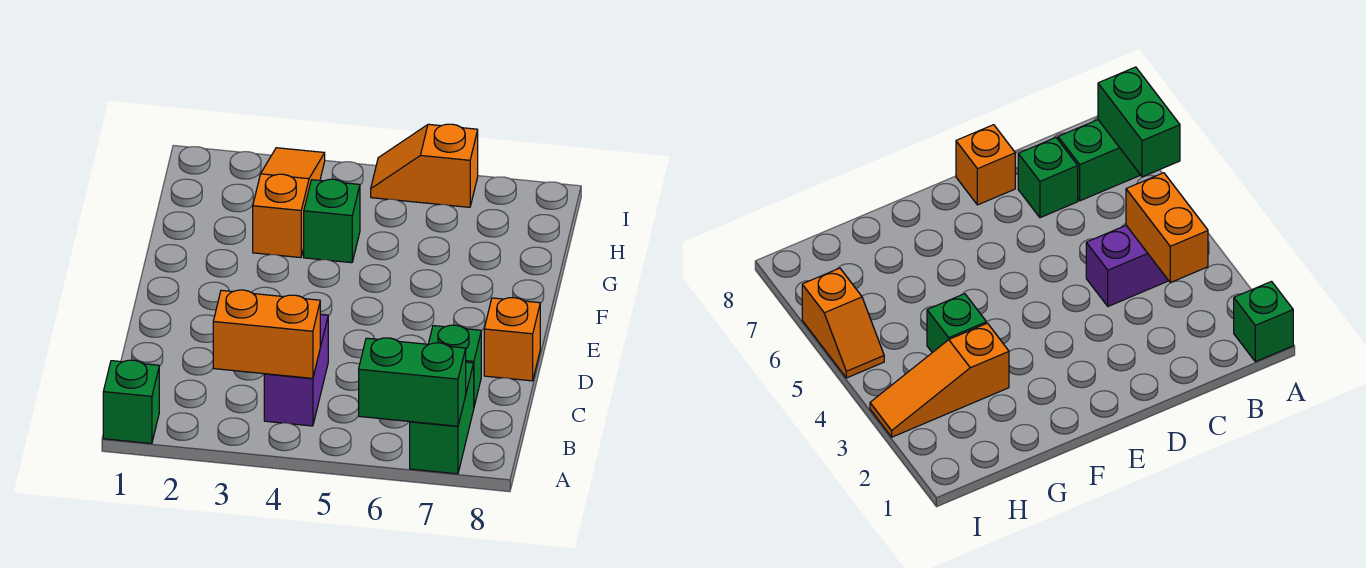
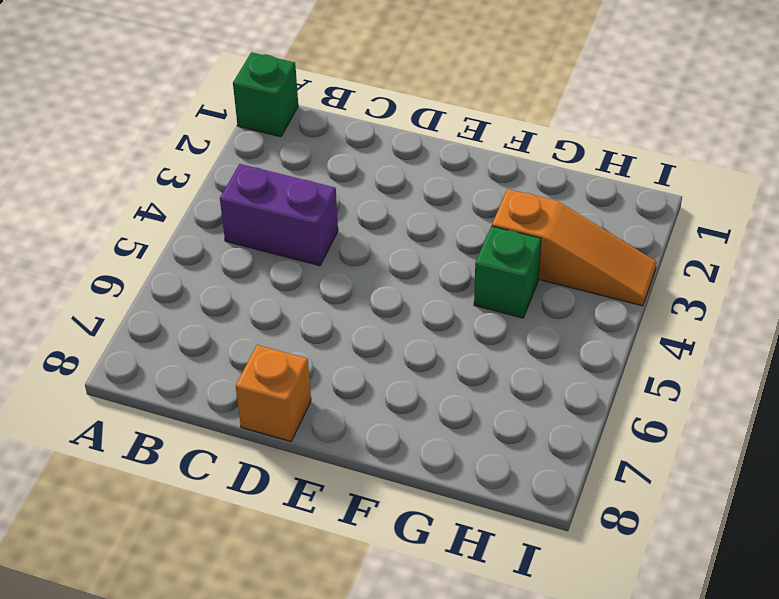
none -> green brick A7:B7 level 1
none -> green brick C7 level 1

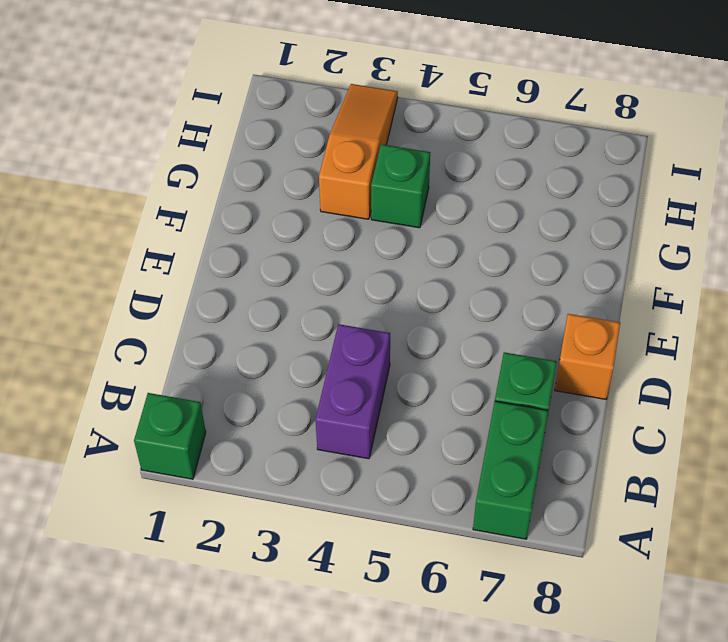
none -> orange slope I5:I6 level 1 top 6
none -> green brick A6:A7 level 2

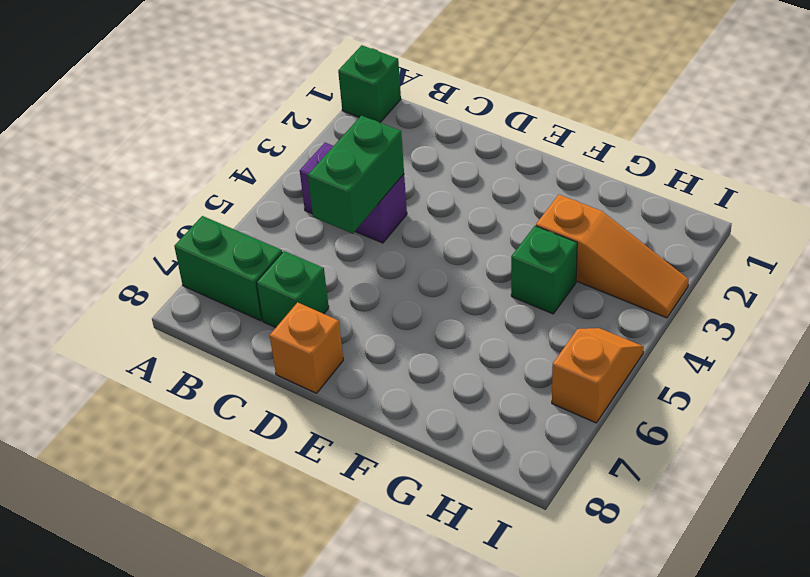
green brick C4:C5 level 2 -> green brick A6:A7 level 2
none -> orange brick B3:B4 level 2

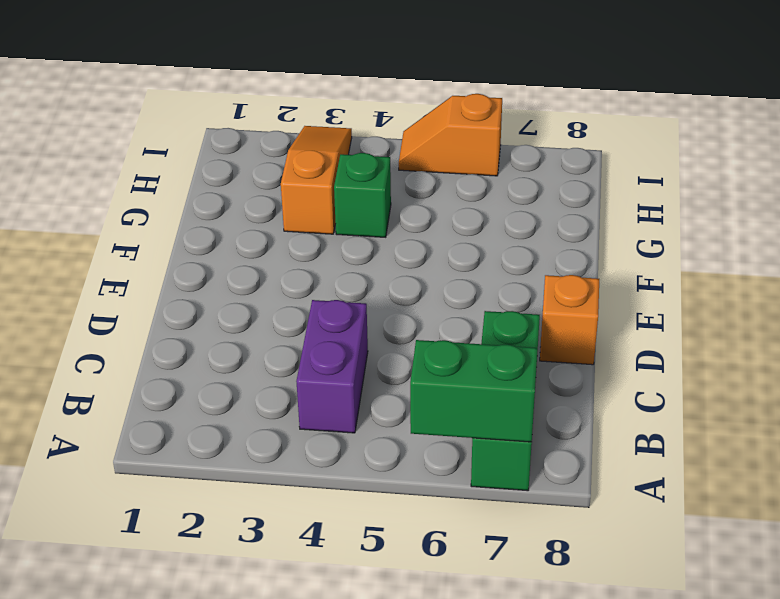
none -> green brick A1 level 1
none -> orange brick B3:B4 level 2

